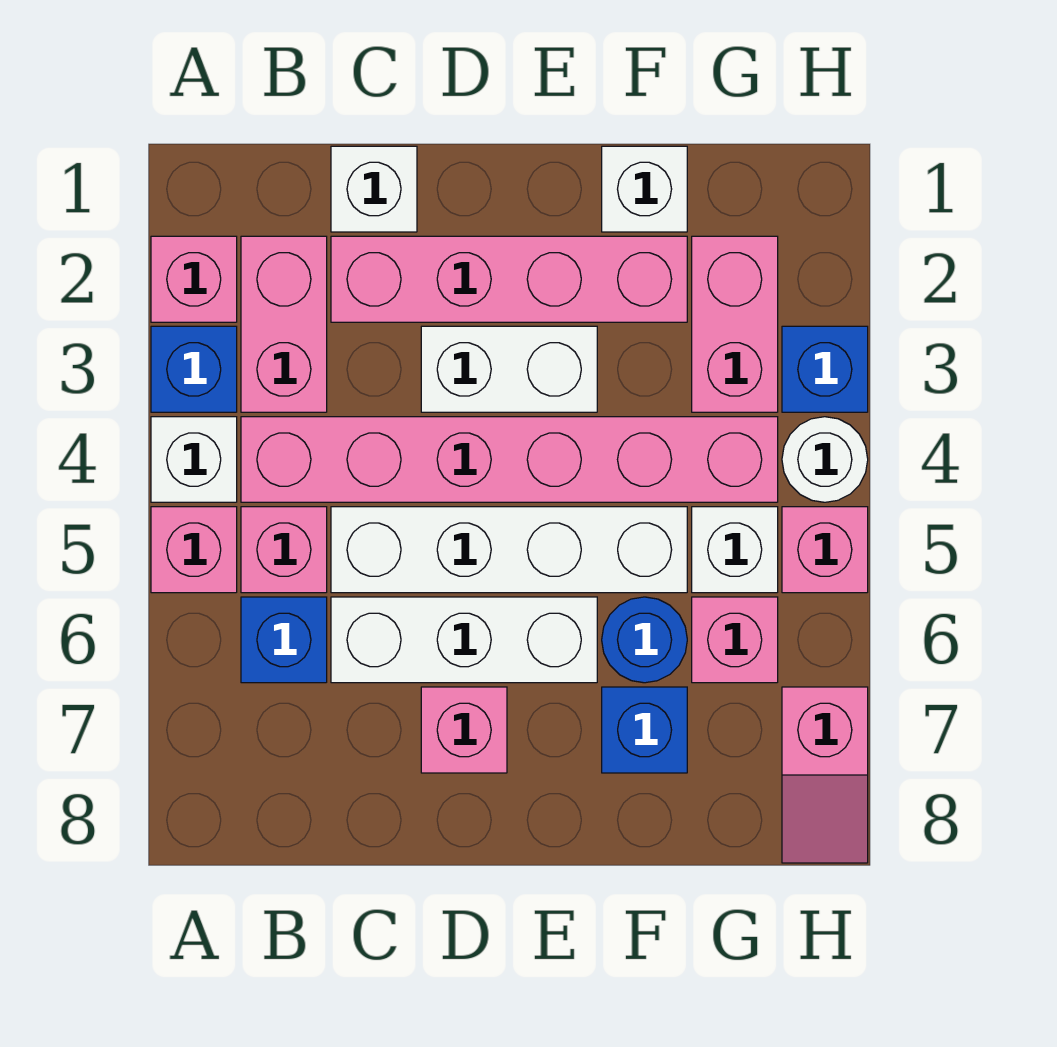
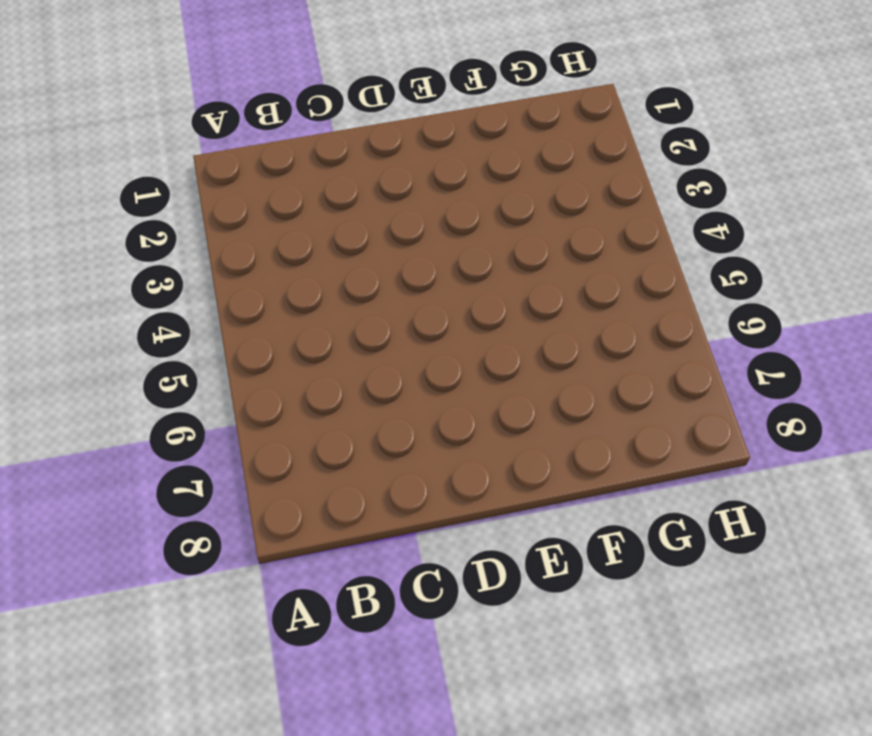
none -> pink brick A2 level 1
none -> blue brick A3 level 1
none -> white brick A4 level 1

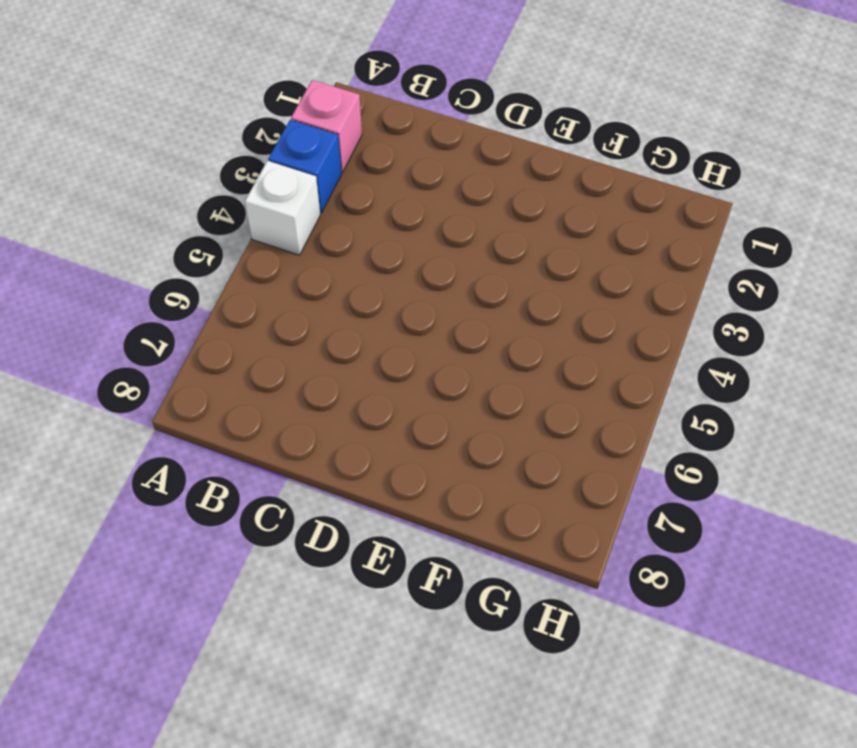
none -> pink brick A5 level 1
none -> pink brick B2:B3 level 1
none -> pink brick B4:G4 level 1

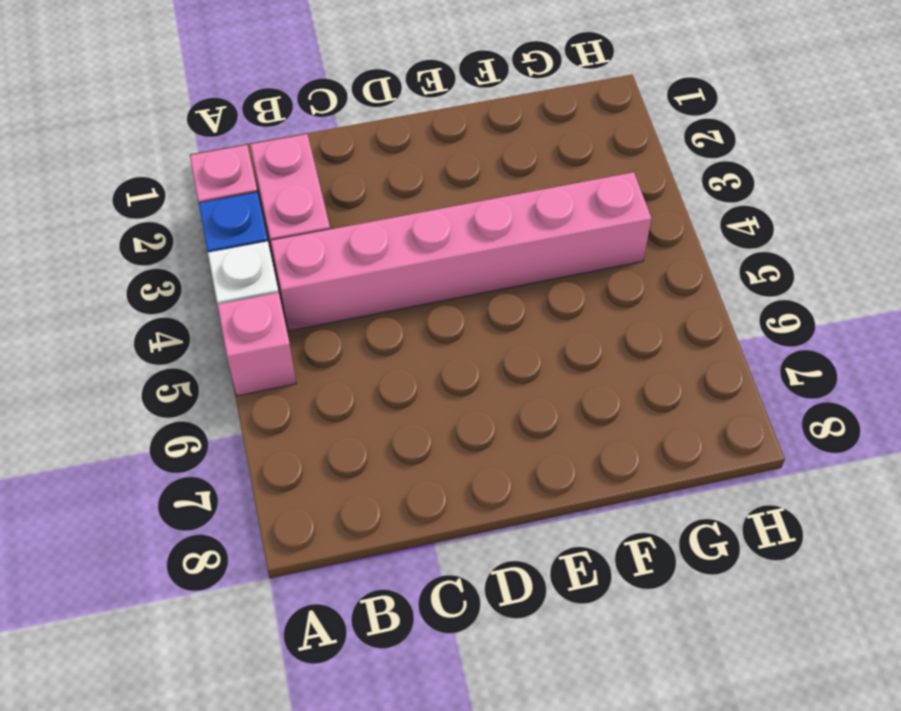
none -> pink brick B5 level 1
none -> blue brick B6 level 1
none -> white brick C1 level 1

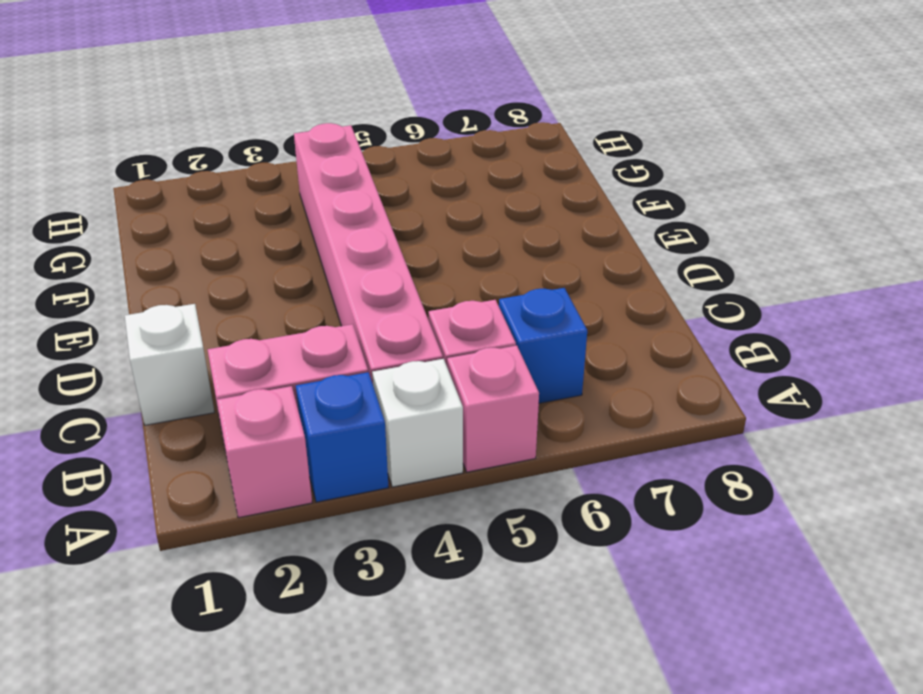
none -> pink brick C2:F2 level 1
none -> white brick C5:F5 level 1
none -> white brick C6:E6 level 1

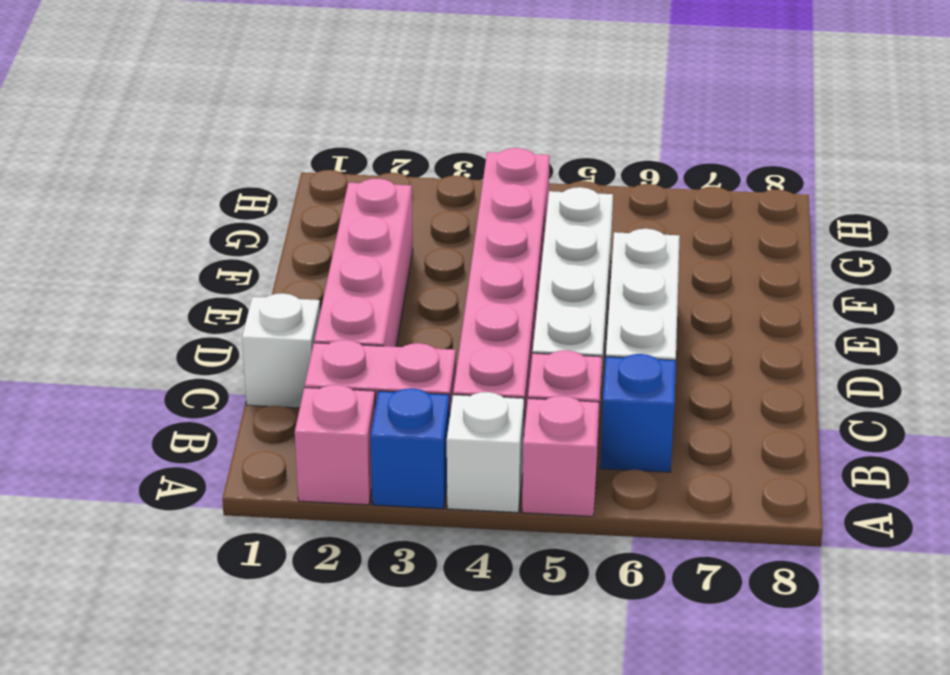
none -> white brick D3:E3 level 1
none -> pink brick D7 level 1
none -> white brick F1 level 1

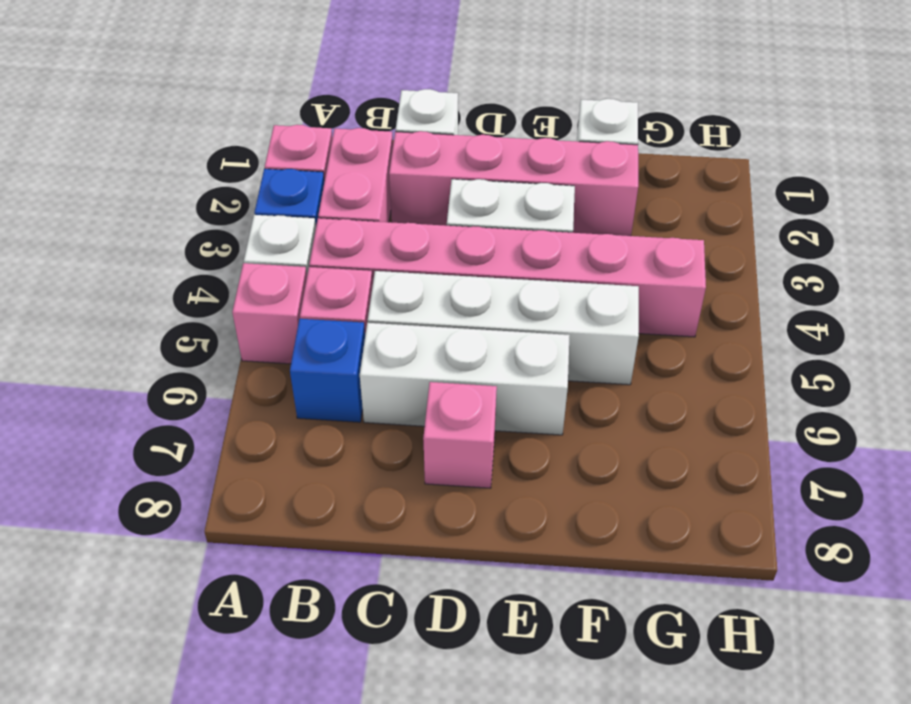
none -> blue round brick F6 level 1
none -> blue brick F7 level 1
none -> pink brick G2:G3 level 1

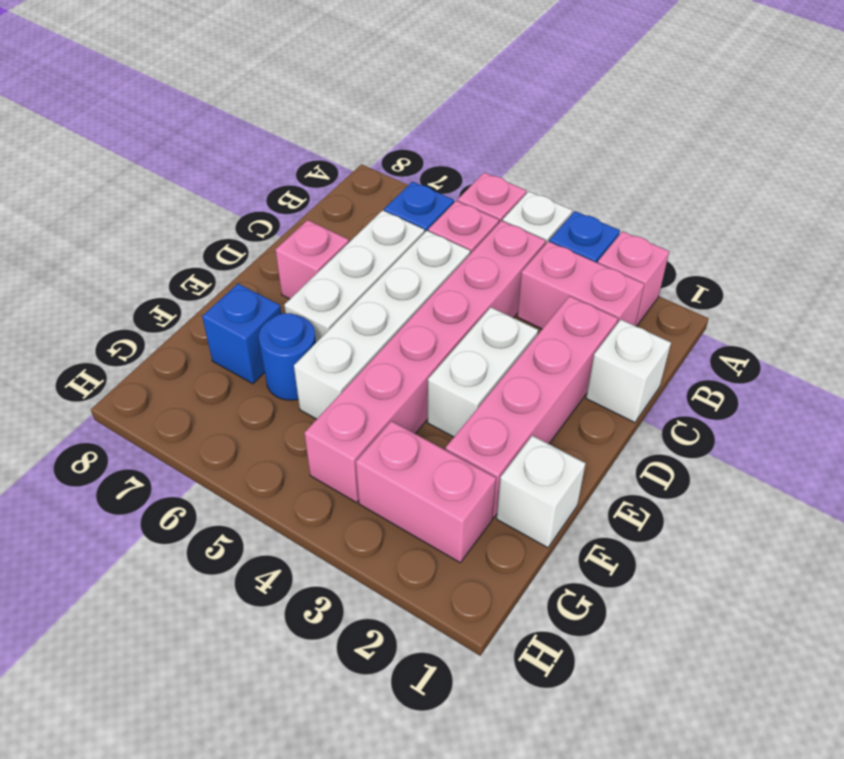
none -> white brick G5 level 1
none -> pink brick G6 level 1
none -> blue brick H3 level 1

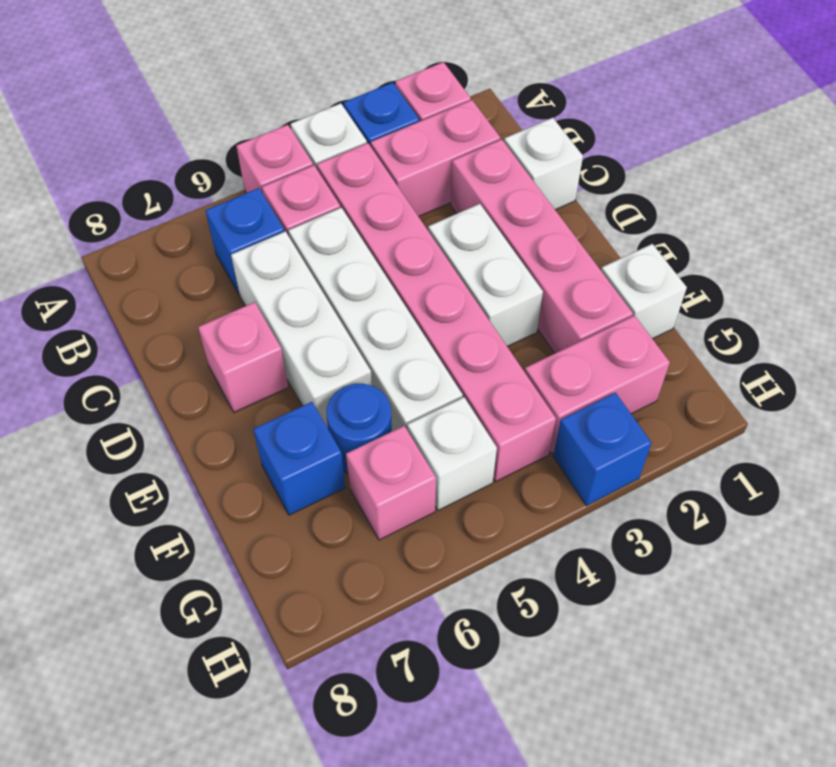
none -> white round brick H4 level 1
none -> pink brick H5 level 1
none -> pink slope H7:H8 level 1 top 7

